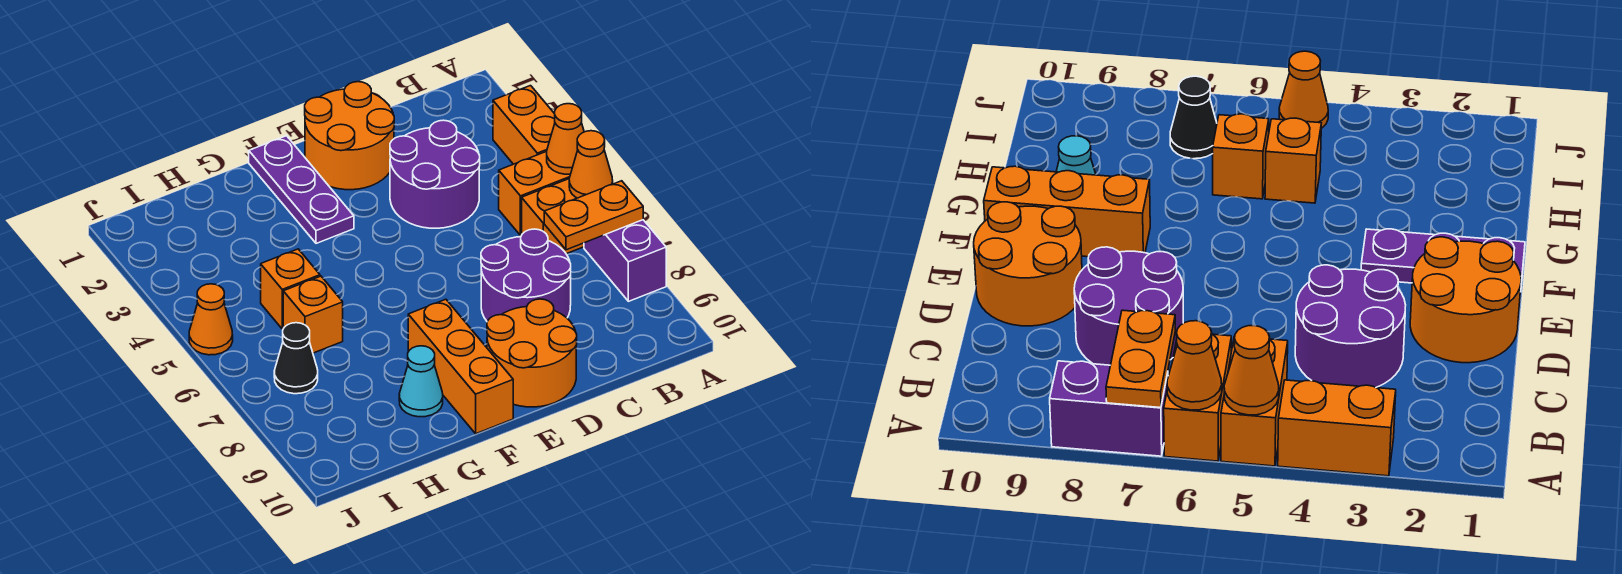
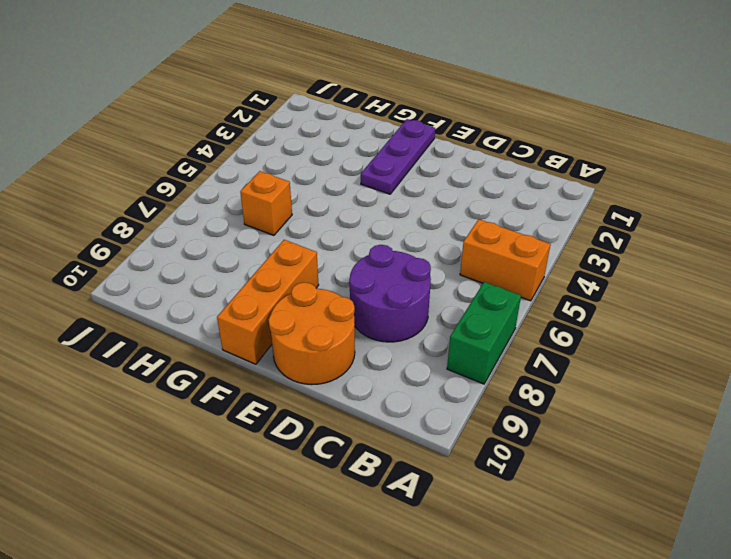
green brick A7:A8 level 1 -> purple brick A7:A8 level 1
none -> orange brick A3:A4 level 1
none -> orange brick A6:B6 level 1
none -> purple round brick C3:D4 level 1

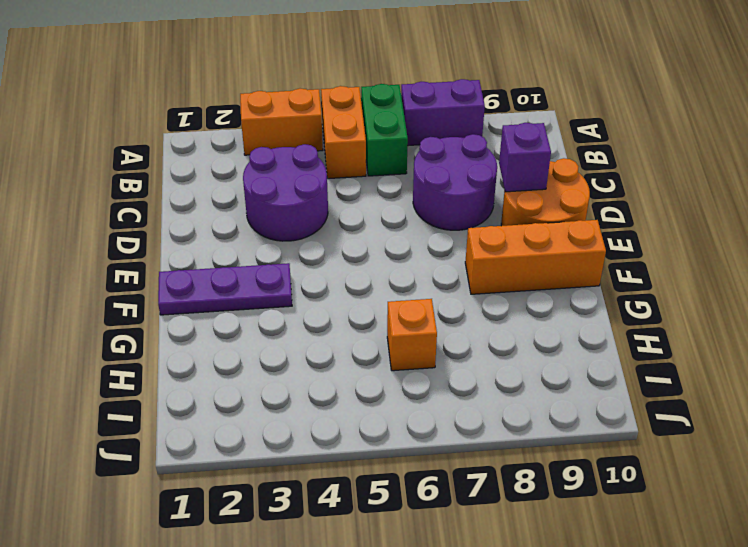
green brick A6:B6 level 1 -> orange brick A6:B6 level 1
purple brick D9 level 2 -> none
none -> orange round brick D1:E2 level 1
none -> cyan cone G9 level 1
none -> orange brick H5 level 1

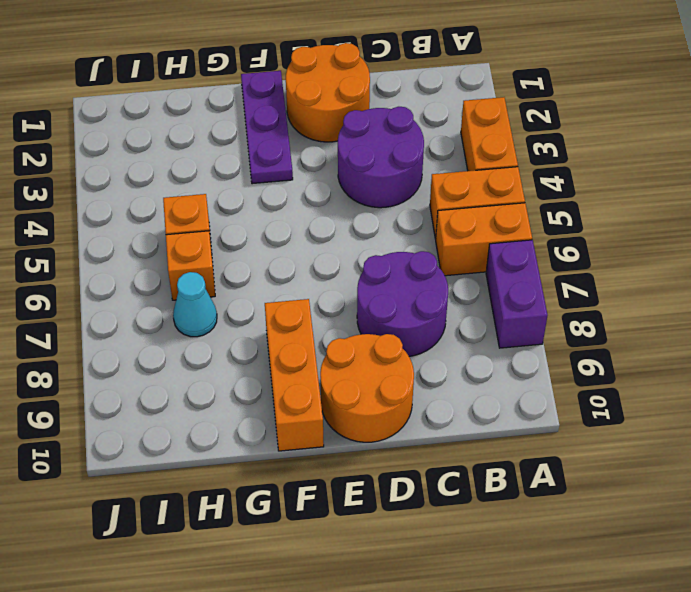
cyan cone H7 level 1 -> cyan cone G9 level 1
none -> black cone I7 level 1
none -> orange cone J5 level 1
none -> orange cone A5 level 2

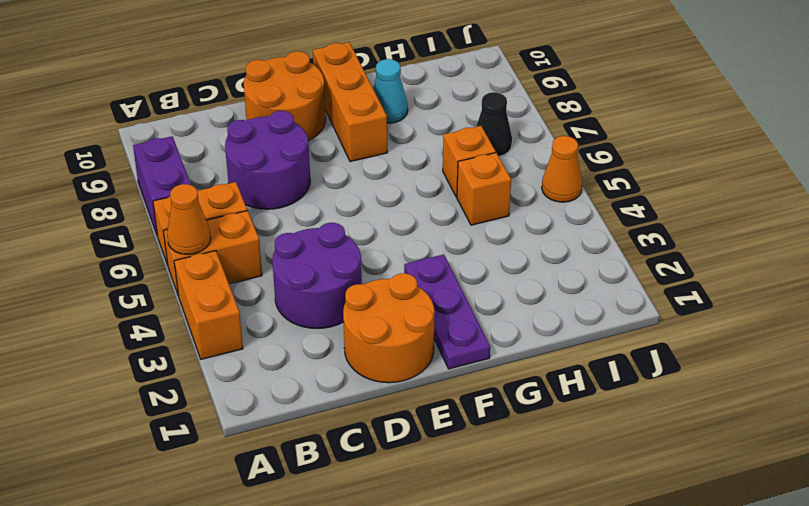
none -> orange cone A6 level 2
none -> orange plate A7:B7 level 2

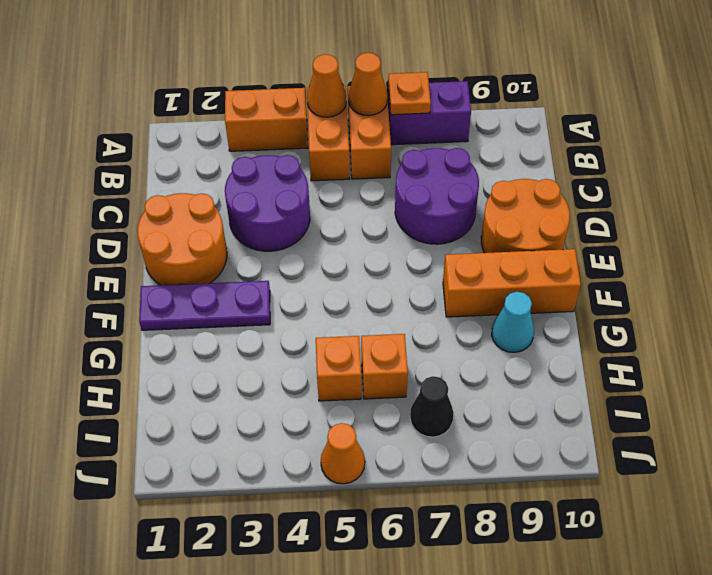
orange plate A7 level 2 -> orange plate A7:B7 level 2

